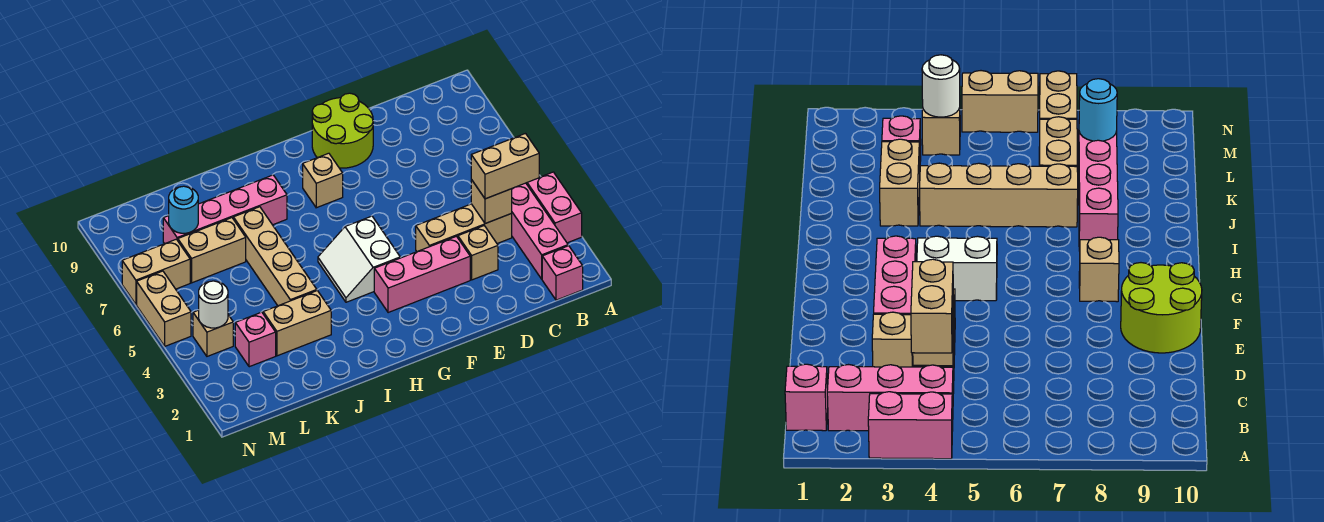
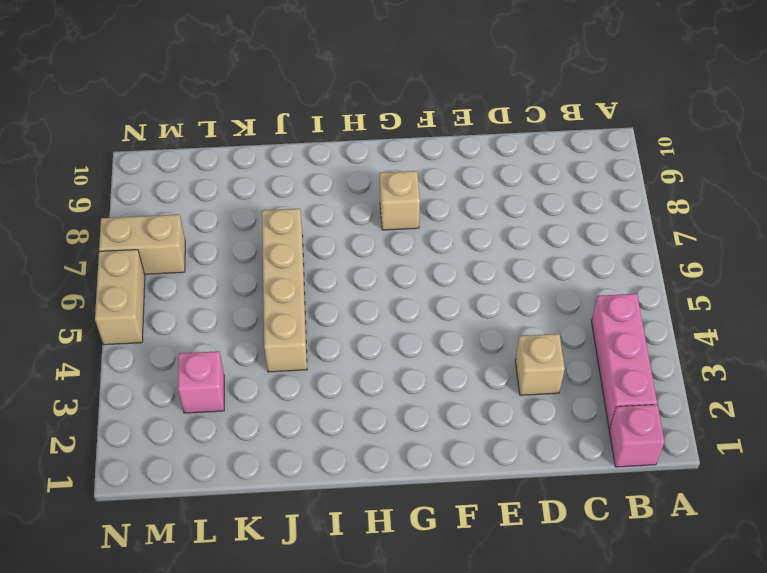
none -> pink brick A3:A4 level 1
none -> tan brick C4:E4 level 1
none -> pink brick E3:G3 level 1

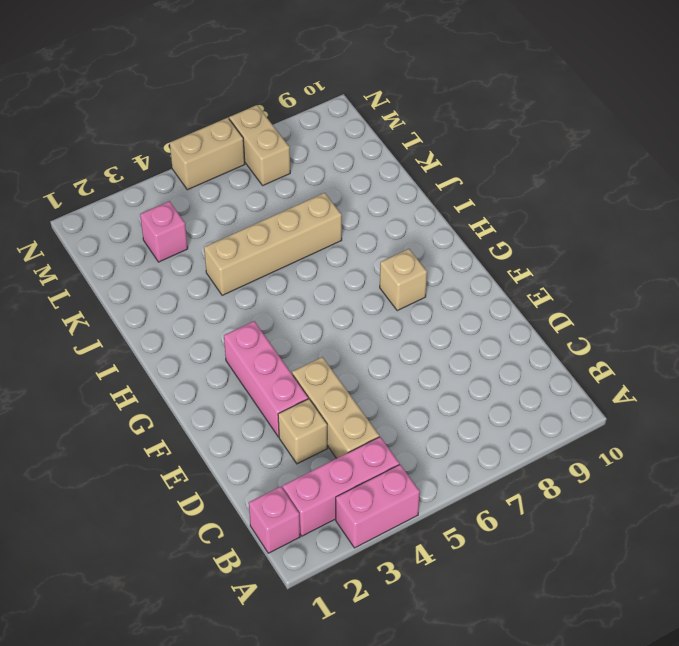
none -> lime round brick E9:F10 level 1
none -> white slope G4:H5 level 1 top G
none -> pink brick I8:L8 level 1

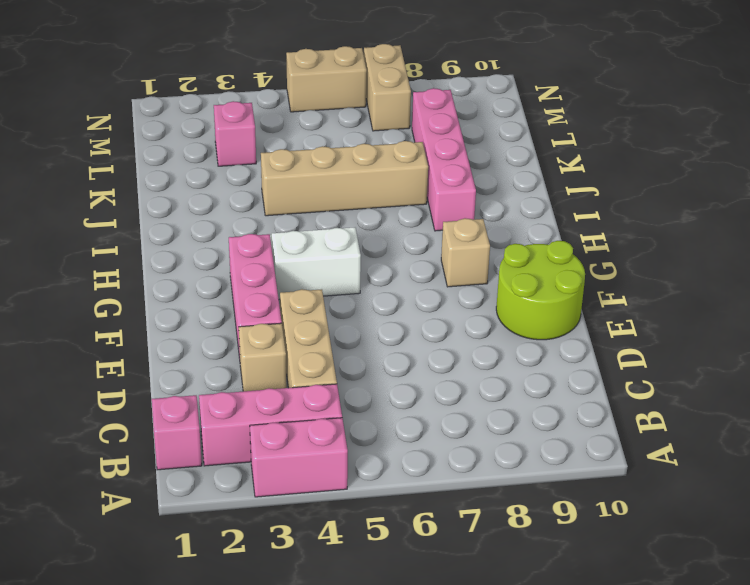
none -> tan brick J3:K3 level 1
none -> tan brick K7:L7 level 1
none -> tan brick M4 level 1

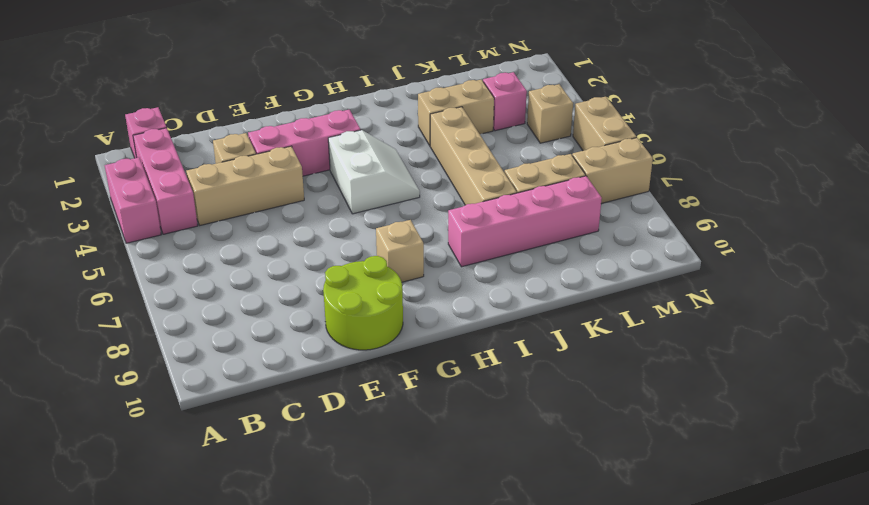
none -> tan brick C4 level 2
none -> cyan round brick L8 level 2
none -> white round brick M4 level 2

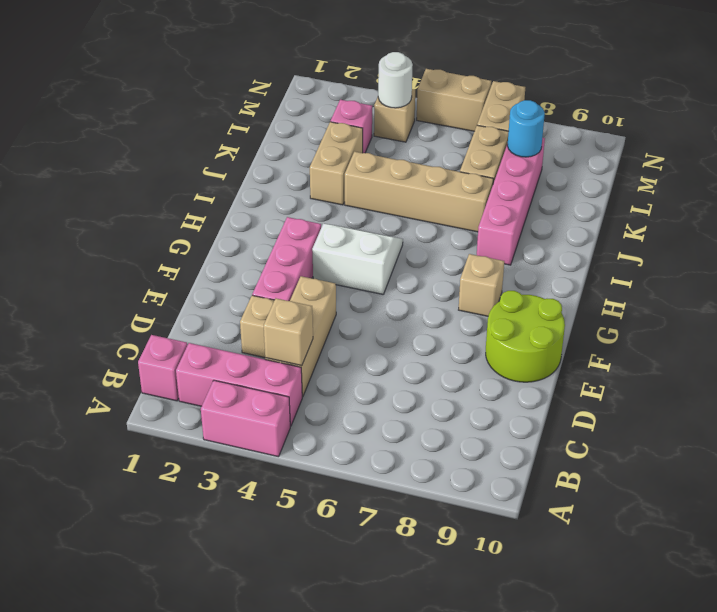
none -> tan brick B4:C4 level 3

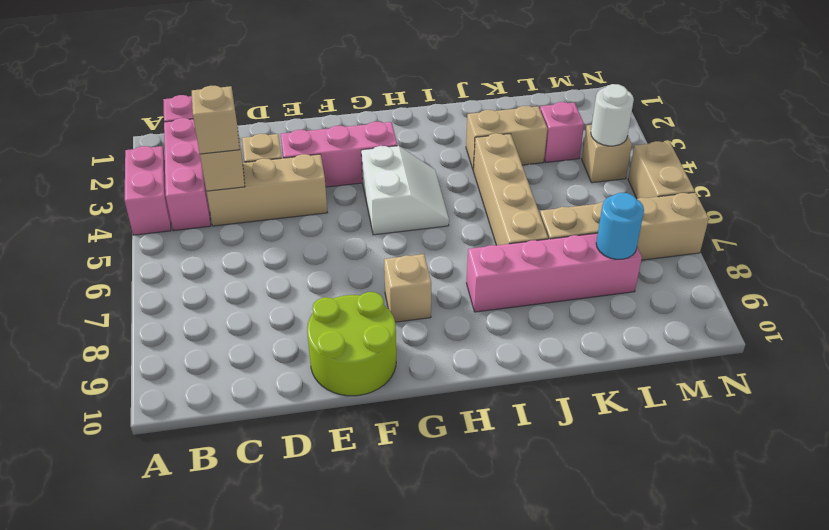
tan brick C4 level 3 -> tan brick B4:C4 level 3

